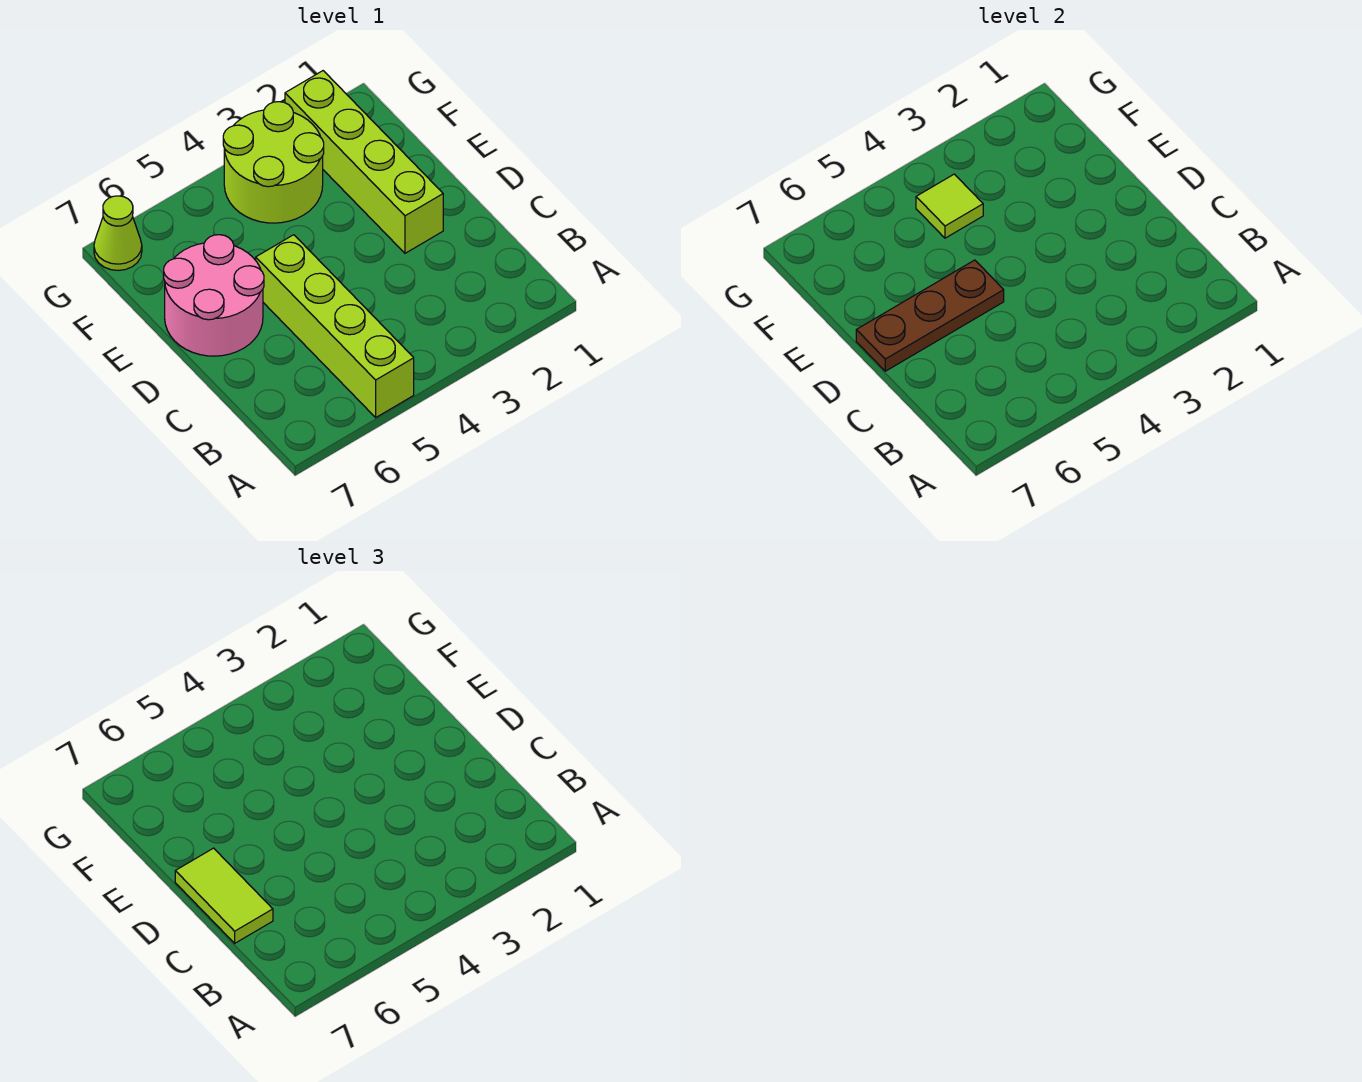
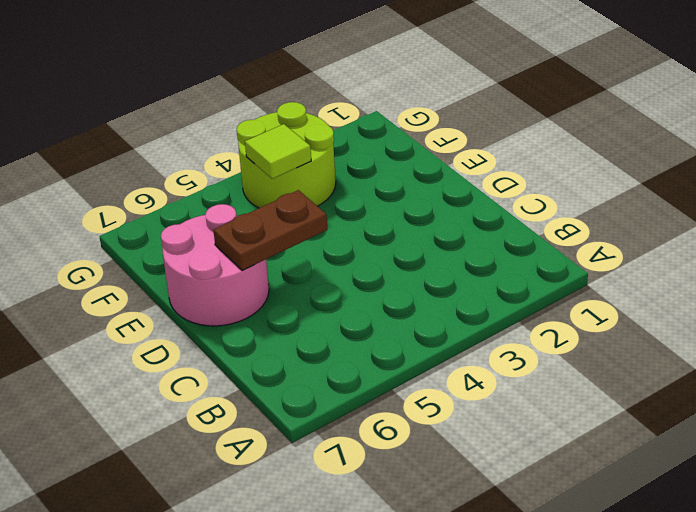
brown plate D5:D6 level 2 -> brown plate D5:D7 level 2
none -> lime brick A5:D5 level 1
none -> lime brick D2:G2 level 1

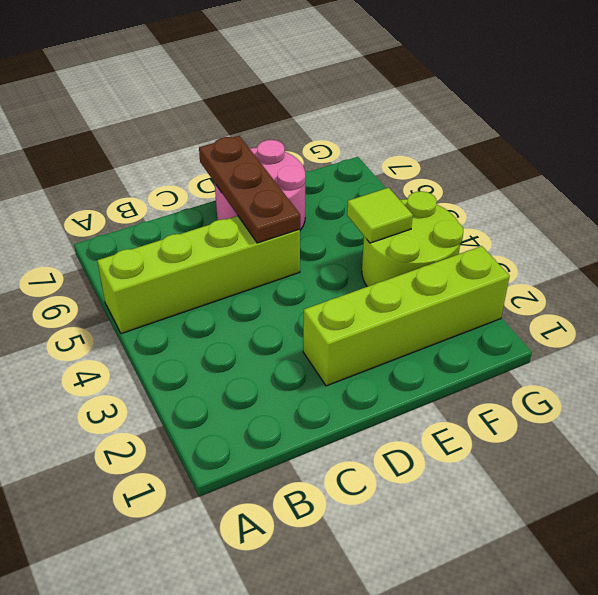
none -> lime cone G7 level 1
none -> lime tile C7:D7 level 3

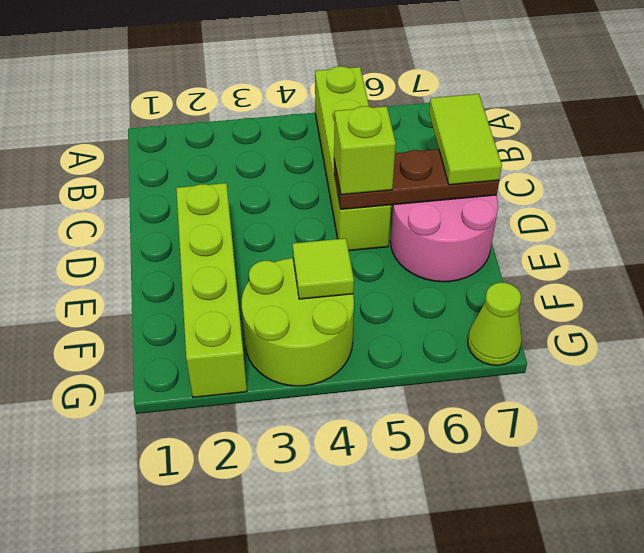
lime brick D5 level 3 -> none

